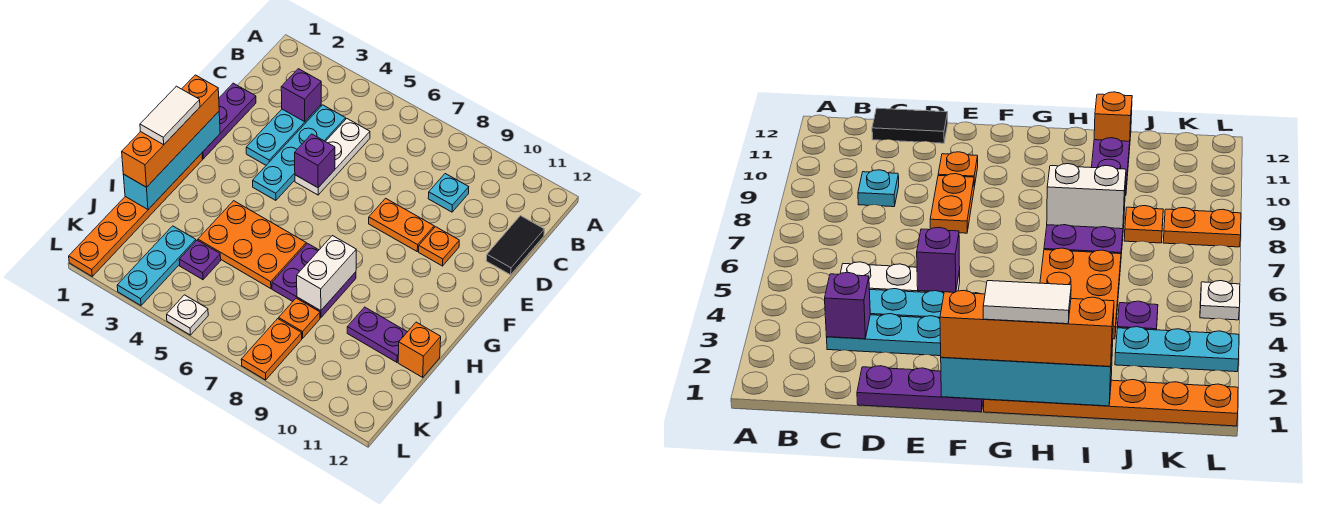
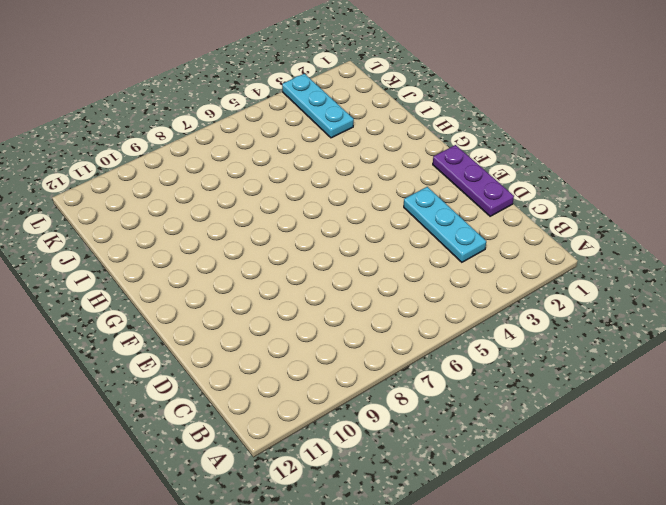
none -> cyan plate C4:F4 level 1
none -> white plate C5:E5 level 1
none -> cyan plate C9 level 1

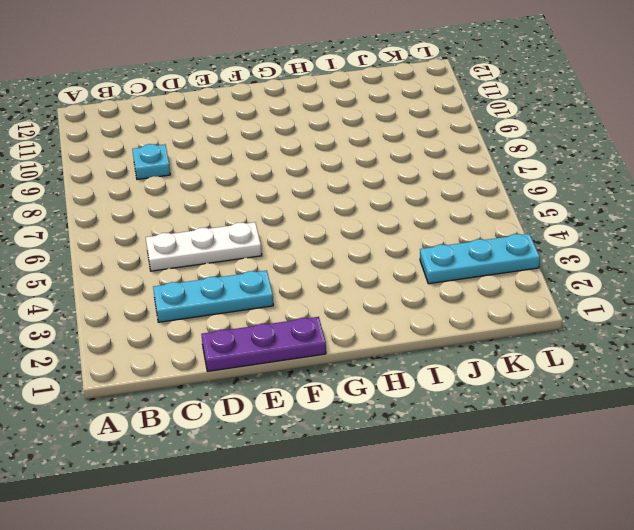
none -> cyan plate C4:F4 level 1
none -> black tile C12:D12 level 1
none -> orange plate E8:E9 level 1

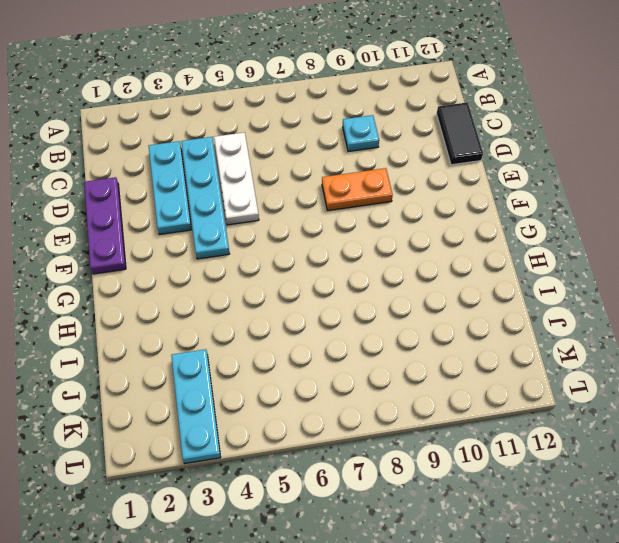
none -> orange plate E10 level 1
none -> orange plate G1:L1 level 1
none -> orange plate H4:I6 level 1

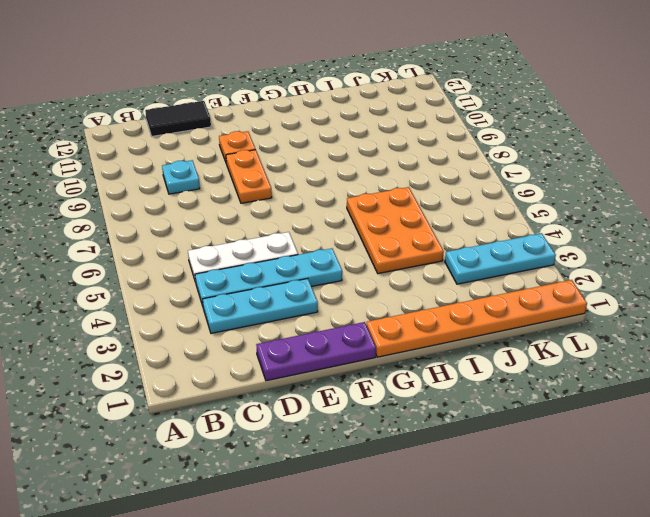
none -> purple plate H7:I8 level 1
none -> purple plate I10:I11 level 1
none -> orange brick I12 level 1

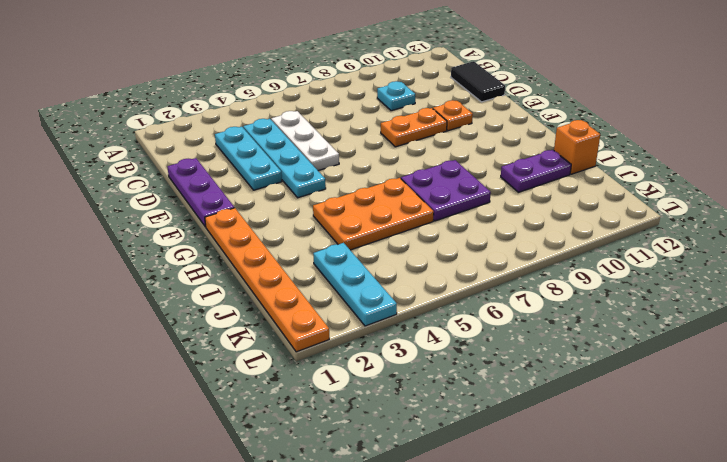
none -> purple plate J4 level 1
none -> orange plate J8 level 1
none -> orange plate K8:L8 level 1

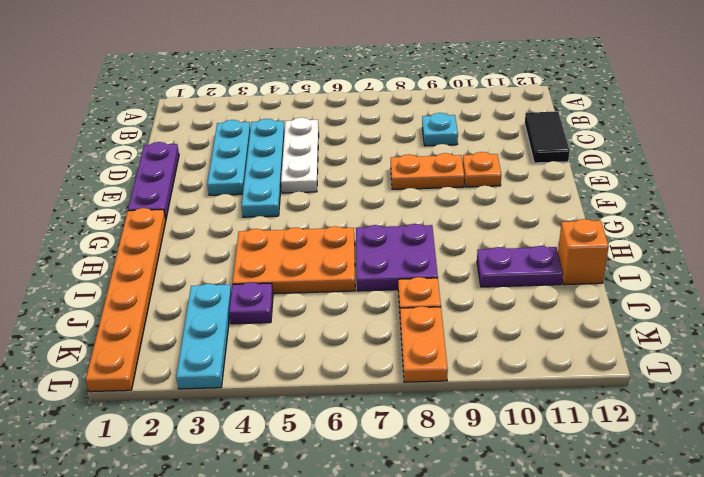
none -> white plate L5 level 1
none -> purple brick C3 level 2
none -> purple brick E5 level 2

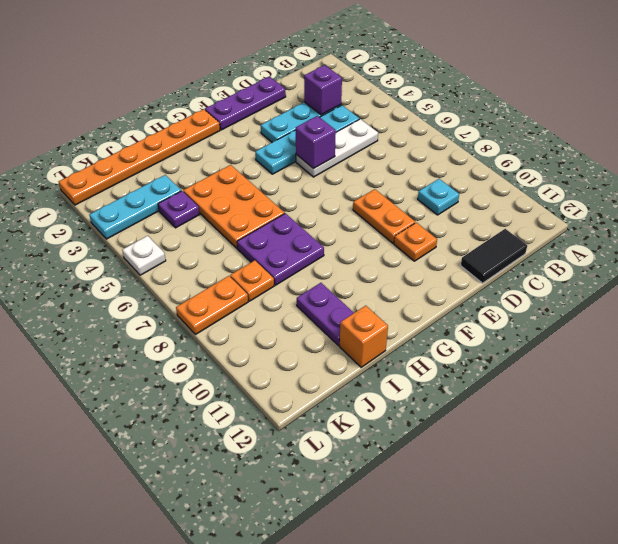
none -> cyan brick F1:I1 level 2
none -> white brick H8:I8 level 2
none -> orange brick F1:I1 level 3

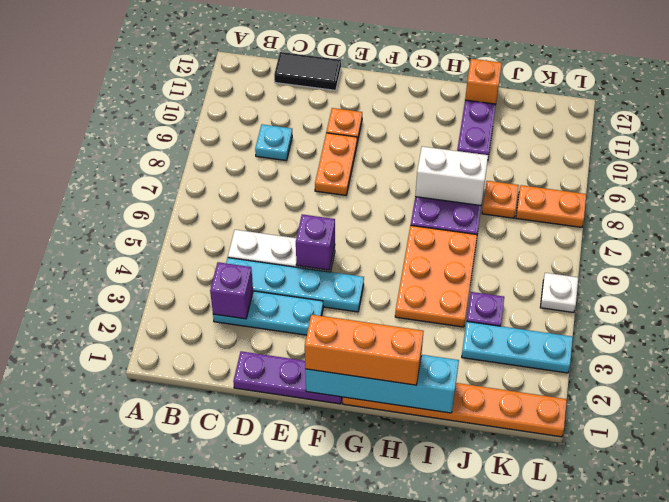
orange brick F1:H1 level 3 -> orange brick F1:I1 level 3
none -> white tile G1:H1 level 4

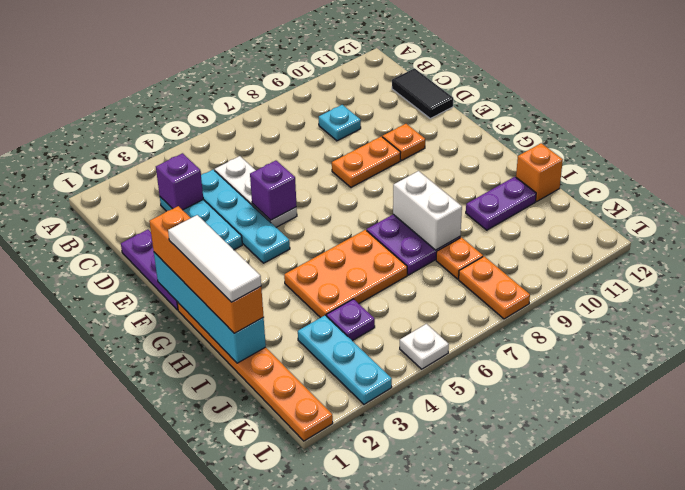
white tile G1:I1 level 4 -> white tile G1:H1 level 4

